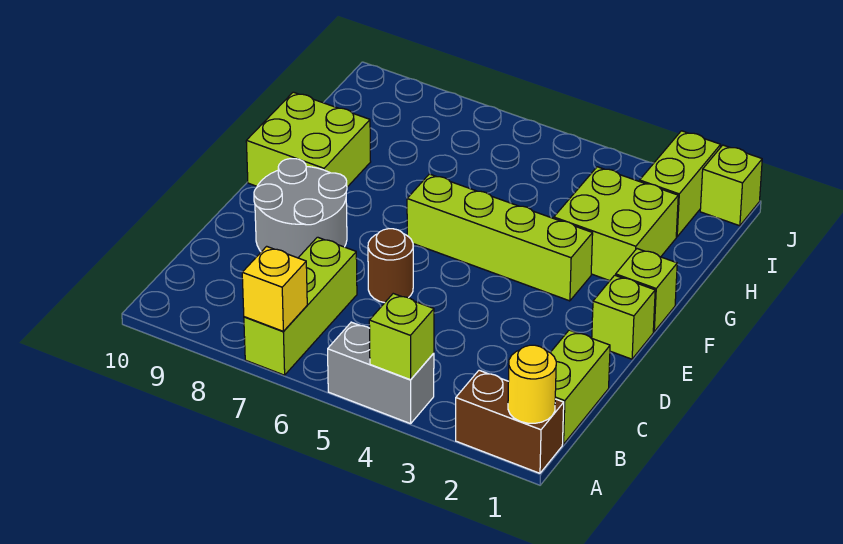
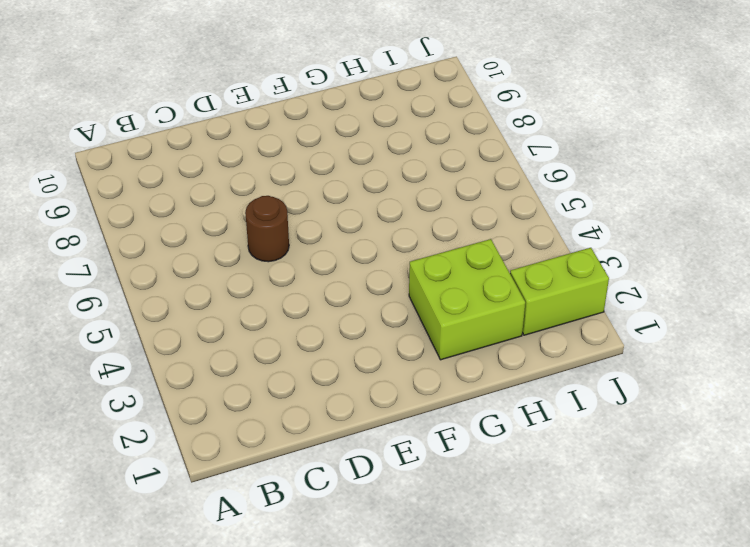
none -> brown brick A1:A2 level 1
none -> grey brick A4:A5 level 1
none -> lime brick A7:C7 level 1

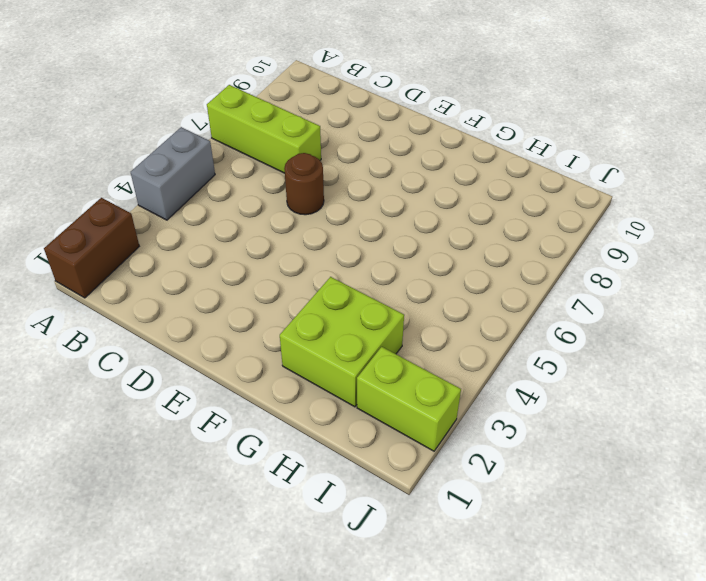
none -> lime brick B1:C1 level 1
none -> grey round brick D8:E9 level 1
none -> lime brick E1 level 1

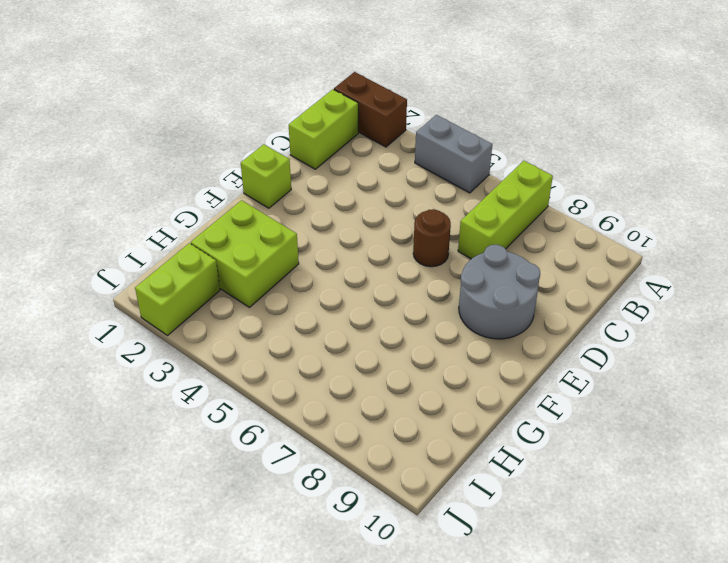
none -> lime brick F1 level 1
none -> lime brick F3:F6 level 1
none -> lime brick F9:G10 level 1

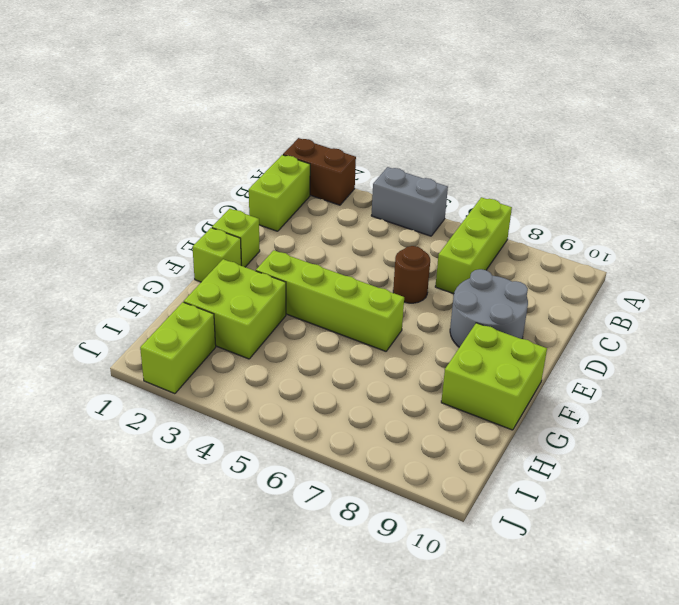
none -> lime brick J1 level 1
none -> yellow round brick A1 level 2
none -> lime brick A4 level 2

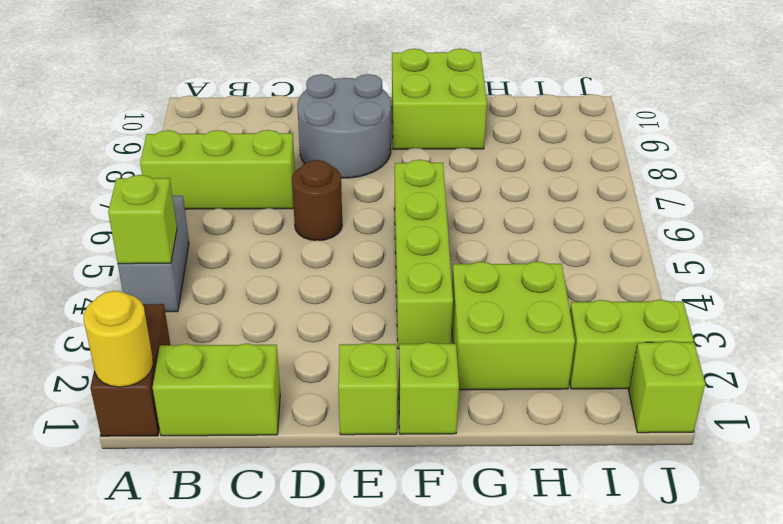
none -> yellow brick A7 level 2

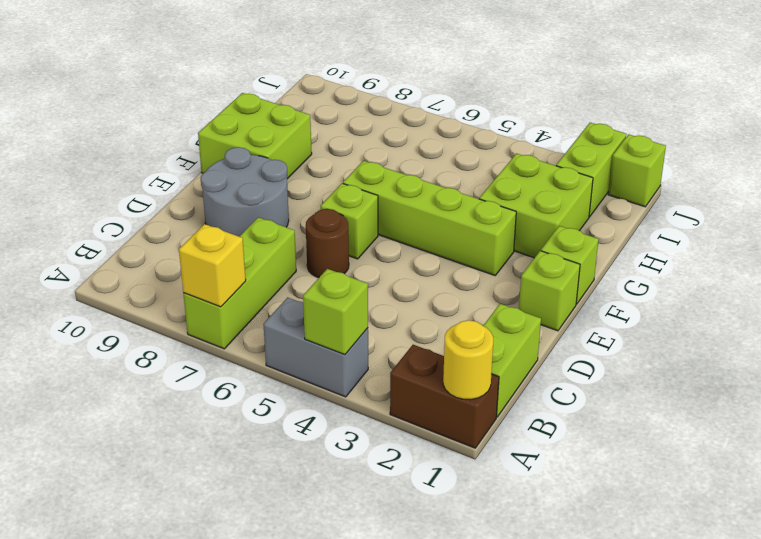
lime brick E6 level 1 -> none

